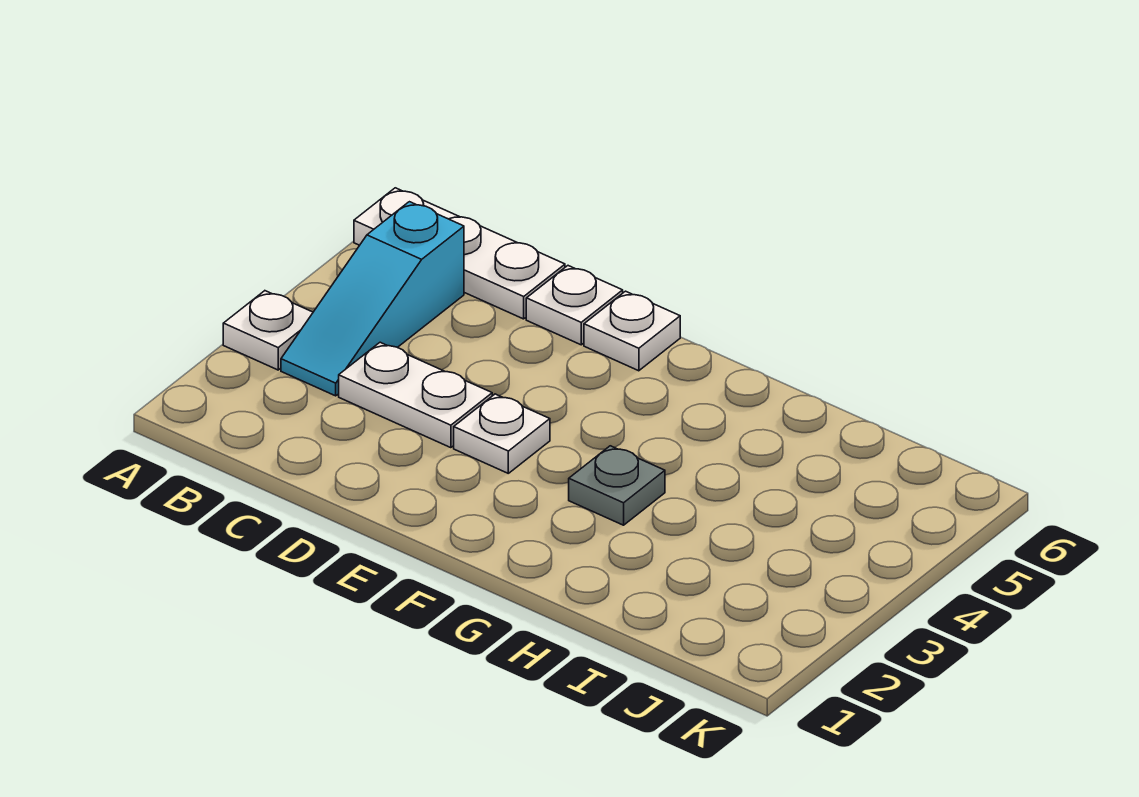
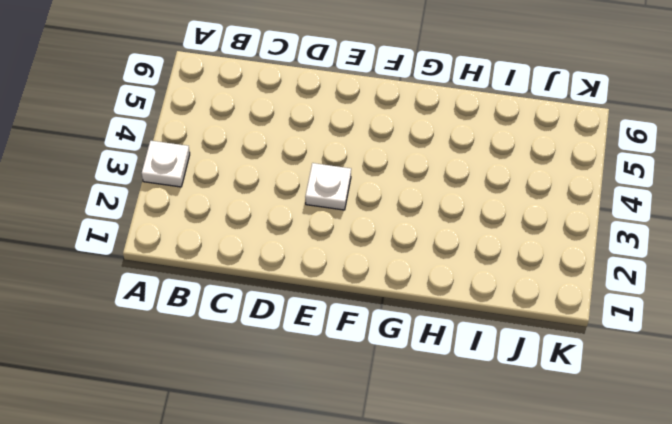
none -> white plate A6:C6 level 1
none -> cyan slope B3:B5 level 1 top 5

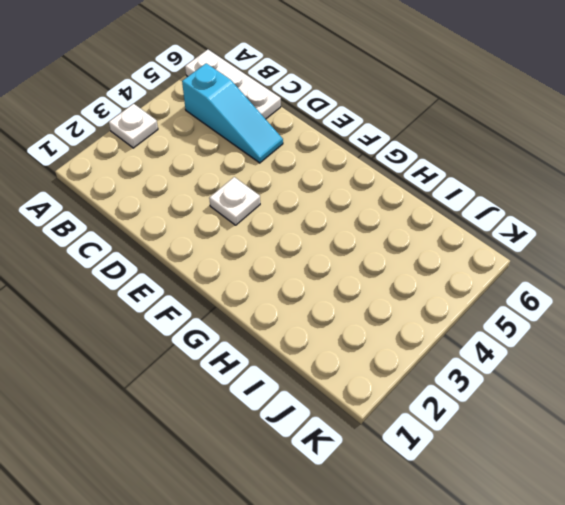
cyan slope B5:D5 level 1 top B -> cyan slope B3:B5 level 1 top 5
none -> white plate C3:D3 level 1
none -> white plate D6 level 1

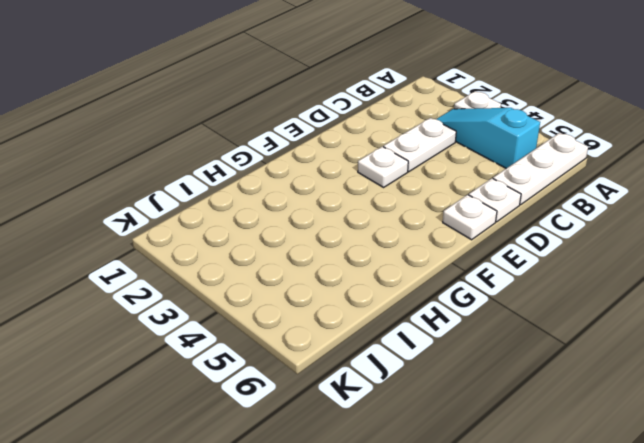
none -> grey plate G3 level 1

